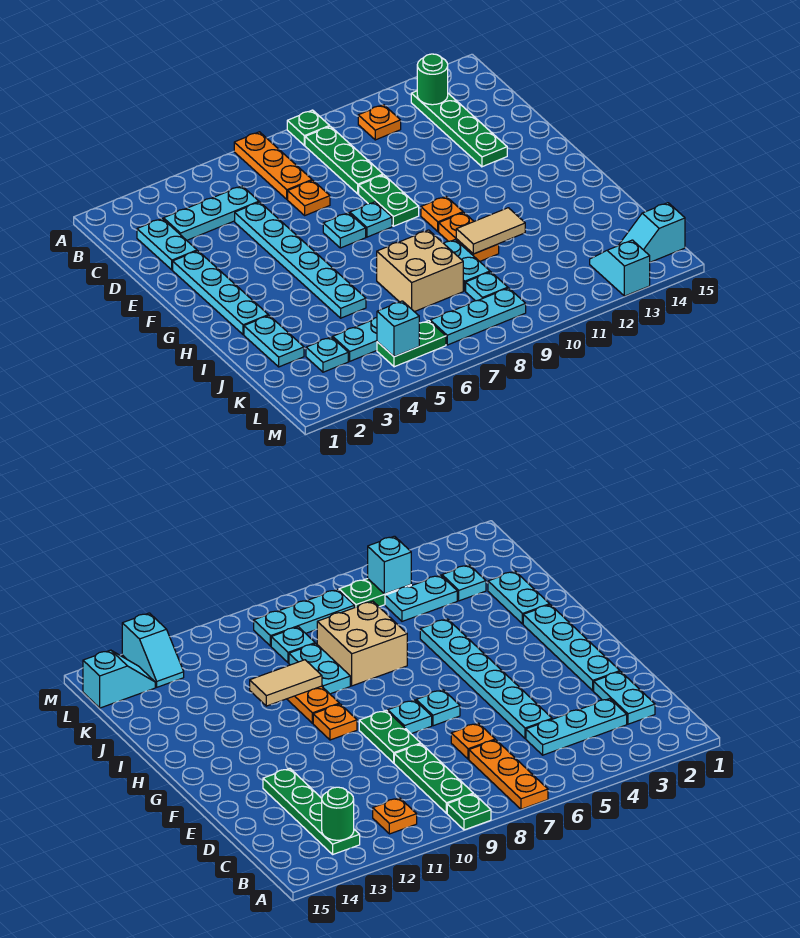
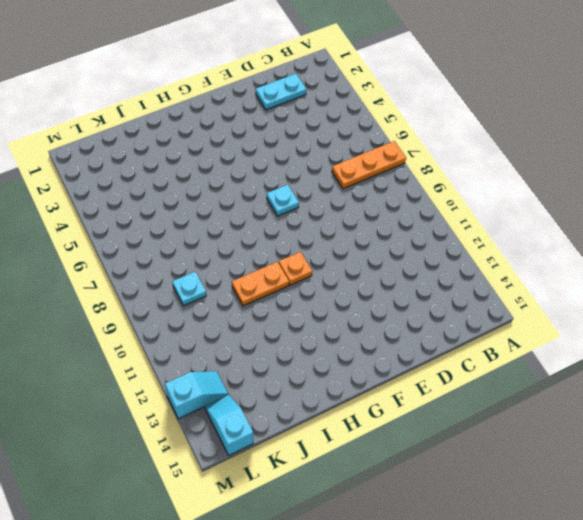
none -> green plate A9 level 1
none -> green plate B9:D9 level 1
none -> orange plate B11 level 1

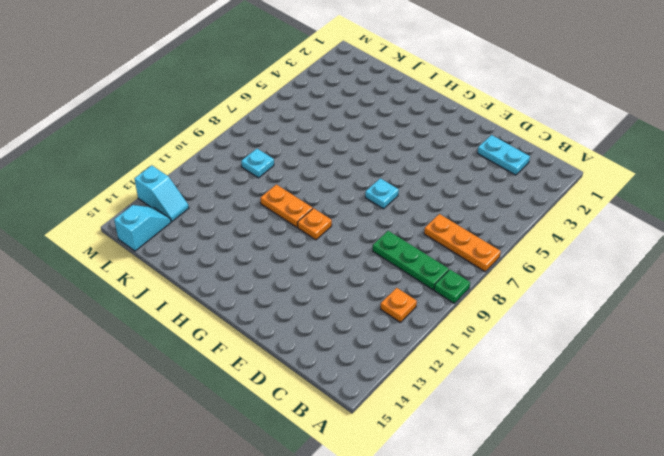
none -> green plate B13:E13 level 1
none -> cyan plate C3:C5 level 1
none -> cyan plate D5:I5 level 1

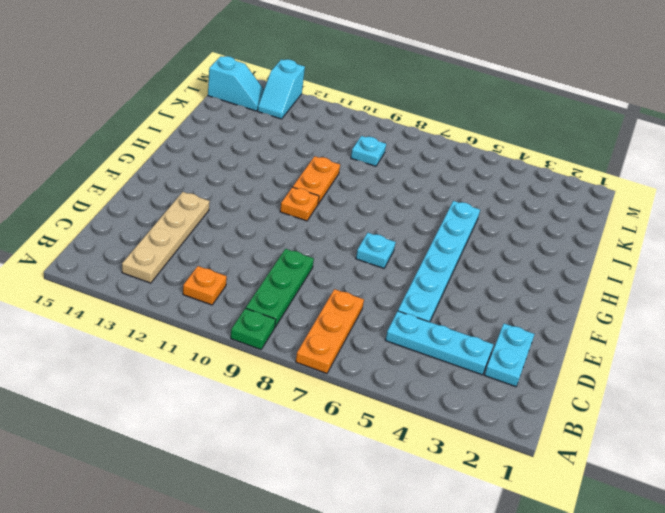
tan plate B13:E13 level 1 -> green plate B13:E13 level 1
none -> orange plate D7 level 1
none -> cyan plate E2:H2 level 1
none -> green plate E9:F9 level 1

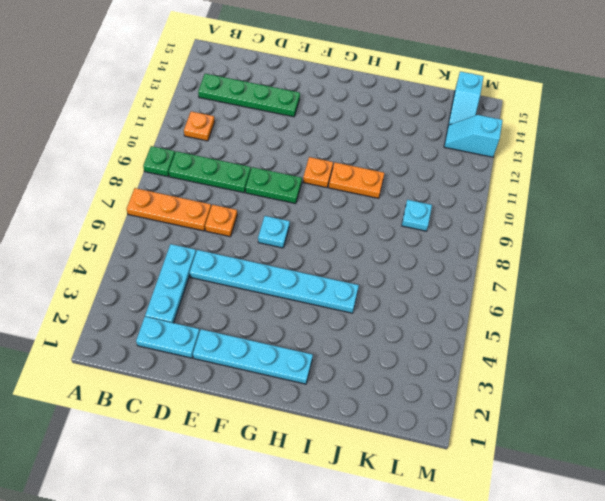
none -> cyan plate F8 level 1
none -> cyan plate I2:J2 level 1
none -> tan brick I7:J8 level 1

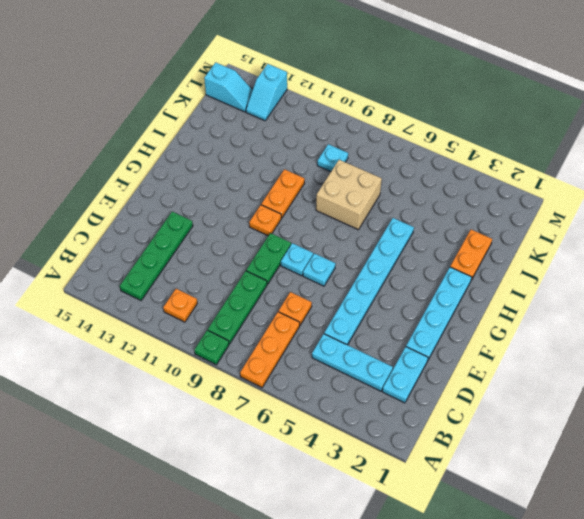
orange plate I2:J2 level 1 -> cyan plate I2:J2 level 1
none -> cyan plate I9:J9 level 1
none -> cyan plate K3 level 1
none -> cyan plate K4:K5 level 1

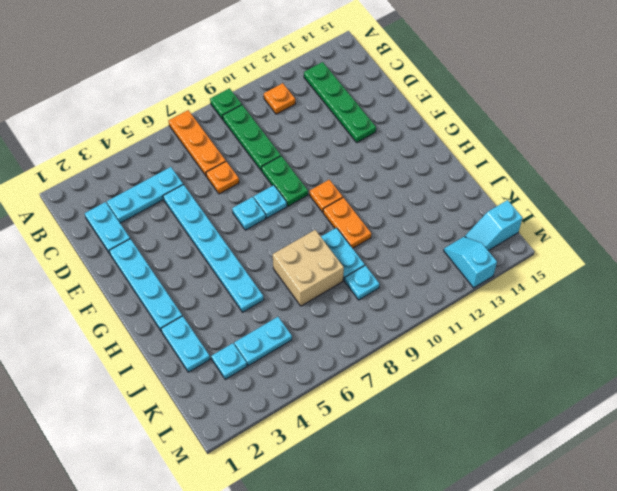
none -> green plate L5:L6 level 1
none -> cyan plate L7:L9 level 1
none -> green round brick B13 level 2

